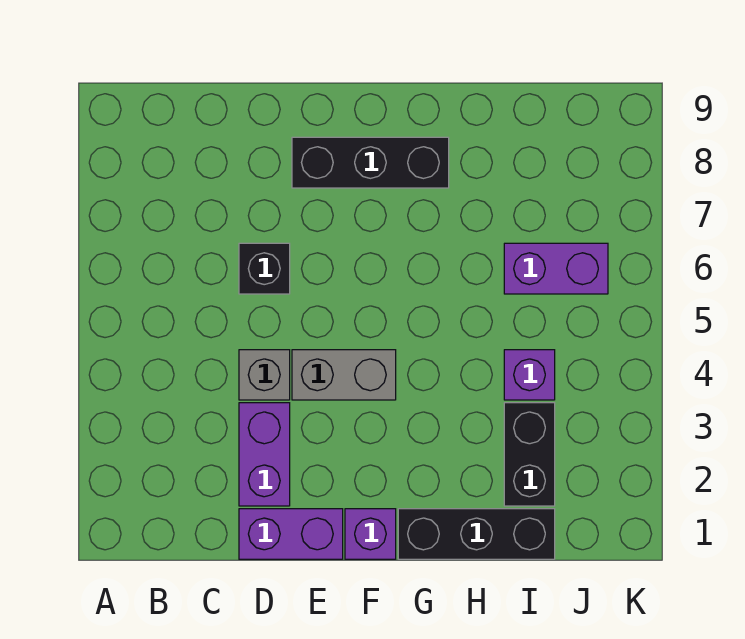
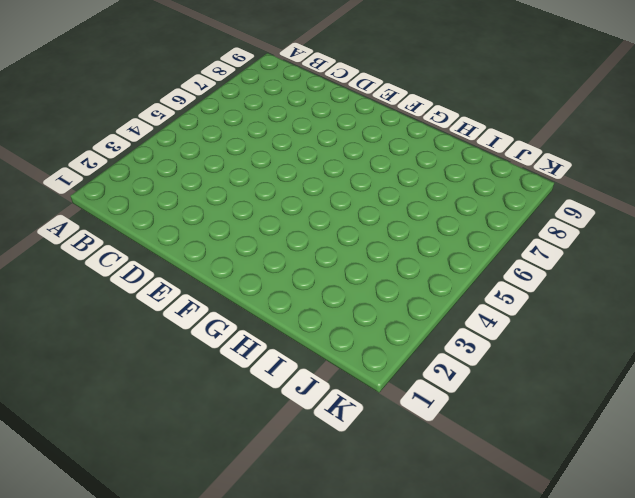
none -> purple brick D1:E1 level 1
none -> purple brick D2:D3 level 1

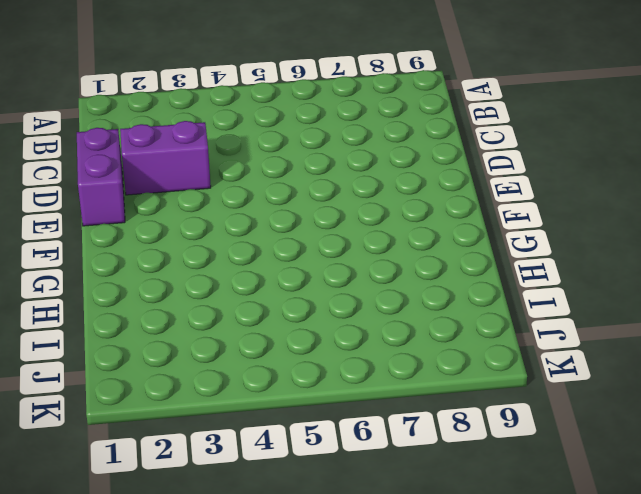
none -> grey brick D4 level 1
none -> black brick D6 level 1

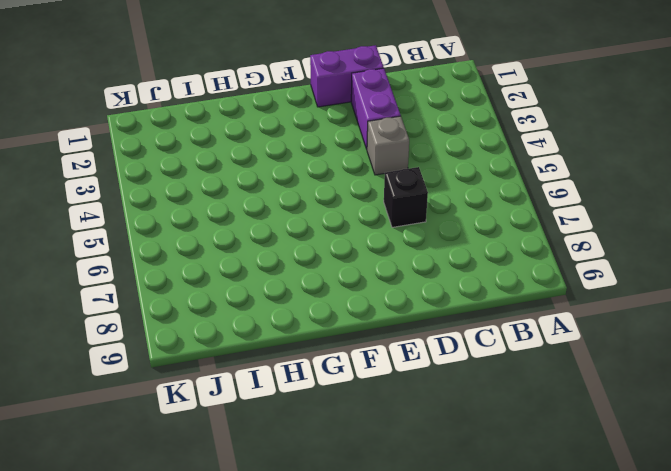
none -> grey brick E4:F4 level 1
none -> black brick E8:G8 level 1

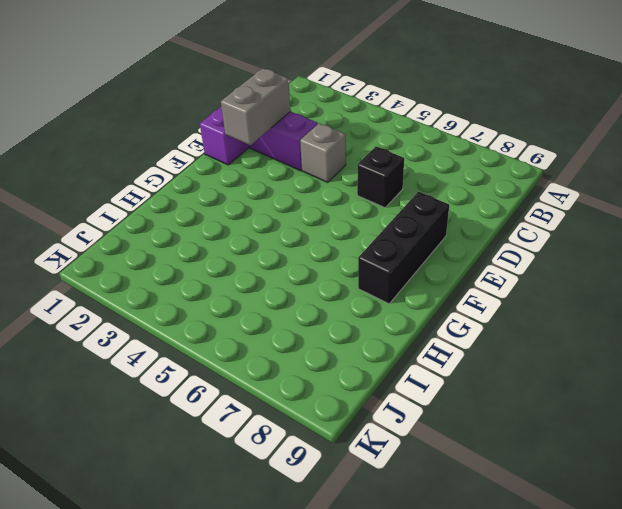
grey brick D2:E2 level 2 -> grey brick E4:F4 level 1
none -> purple brick F1 level 1
none -> black brick G1:I1 level 1

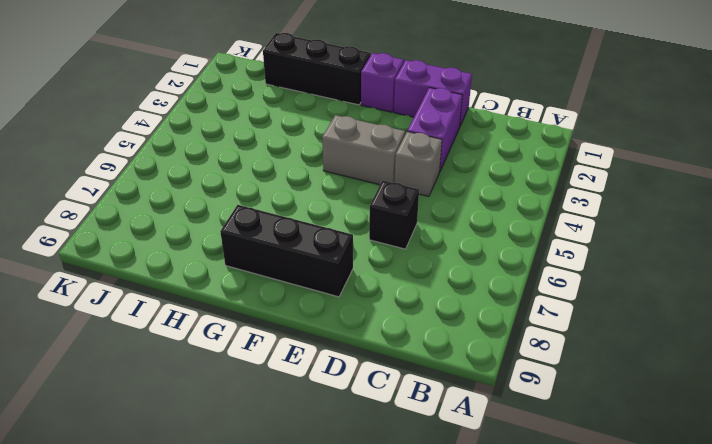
none -> black brick I2:I3 level 1
none -> purple brick I4 level 1

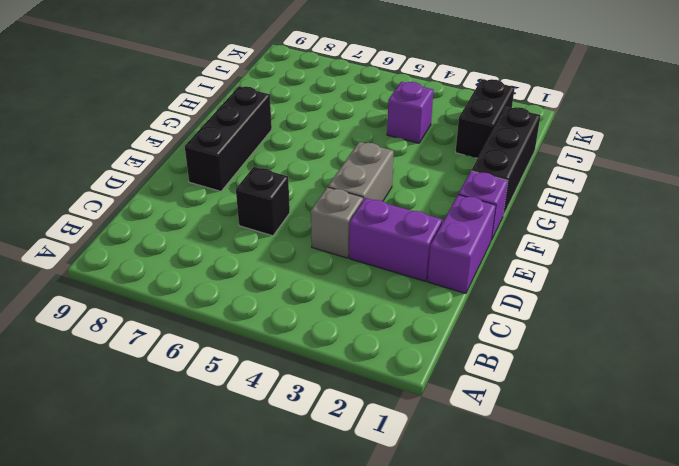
black brick I2:J2 level 1 -> black brick I2:I3 level 1
none -> purple brick I6:J6 level 1

